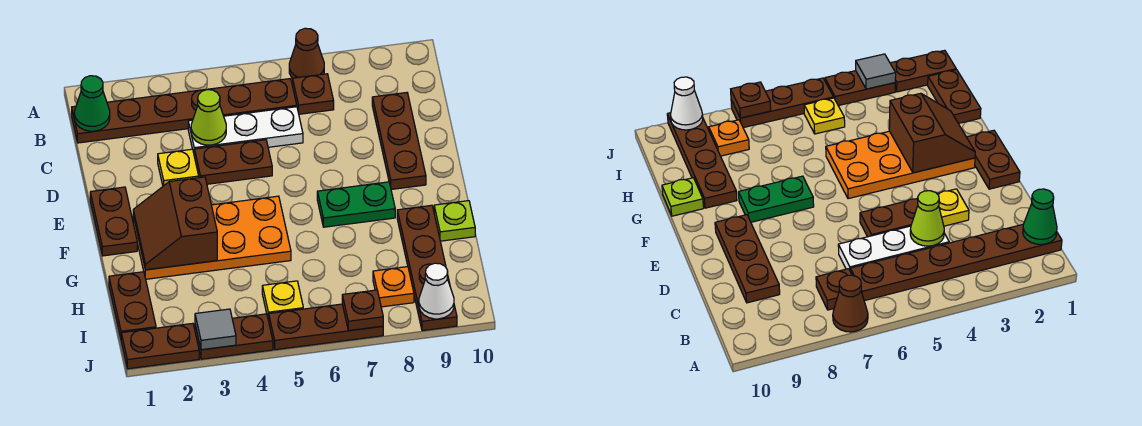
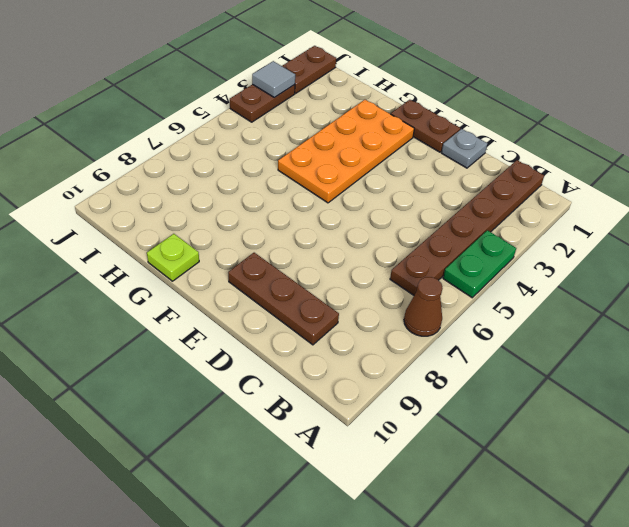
green plate A4:A5 level 1 -> green plate F7:F8 level 1
grey plate D1 level 1 -> none
none -> brown plate B7 level 1
none -> white plate C4:C6 level 1
none -> yellow plate D3 level 1

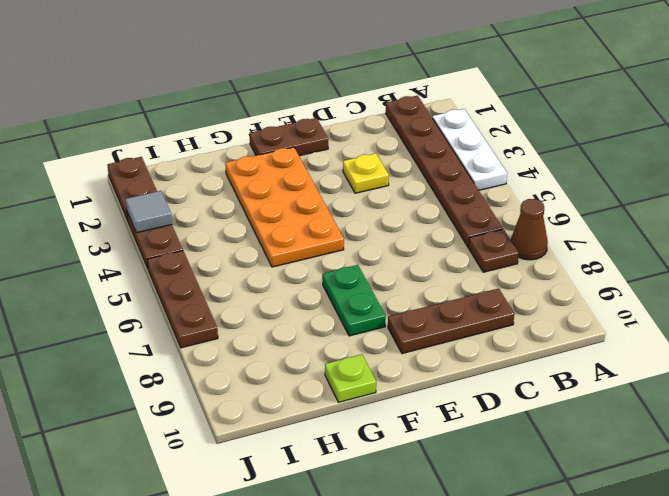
white plate A2:A4 level 1 -> white plate C4:C6 level 1
none -> brown plate D4:D5 level 1
none -> brown plate G9:J9 level 1
none -> brown plate H1:I1 level 1

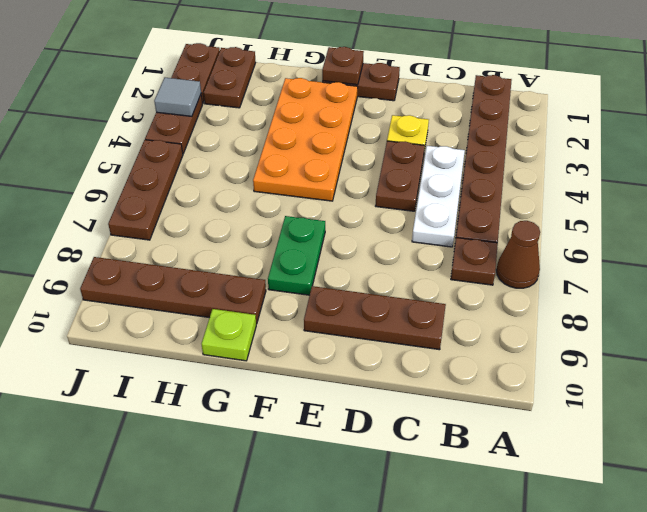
brown plate F1 level 2 -> brown plate J7 level 2
brown plate I1:I2 level 1 -> brown plate H1:I1 level 1
none -> yellow plate I5 level 1
none -> orange plate I8 level 1
none -> green cone B1 level 2

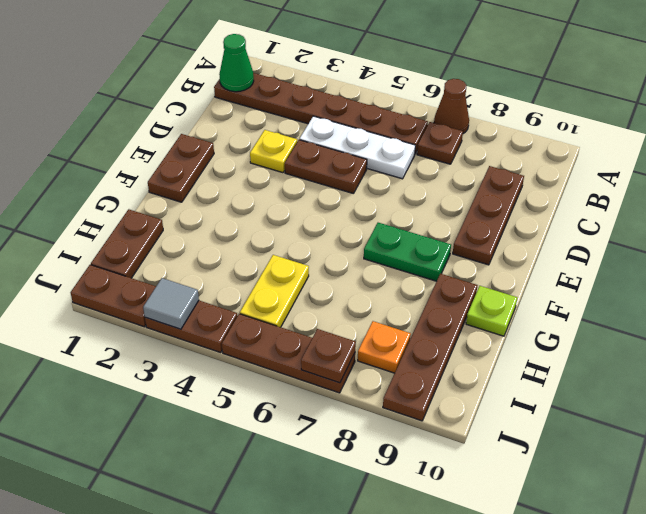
yellow plate H5:I5 level 1 -> yellow plate I5 level 1
none -> orange plate F2:G5 level 1
none -> lime cone C4 level 2
none -> brown slope F2:G3 level 2 top 3

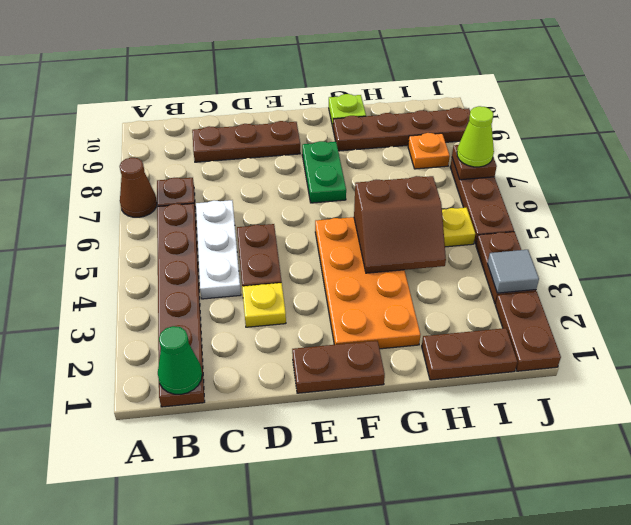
brown slope G4:H5 level 2 top 5 -> brown slope F2:G3 level 2 top 3
lime cone J7 level 3 -> lime cone C4 level 2
none -> white cone J9 level 2

